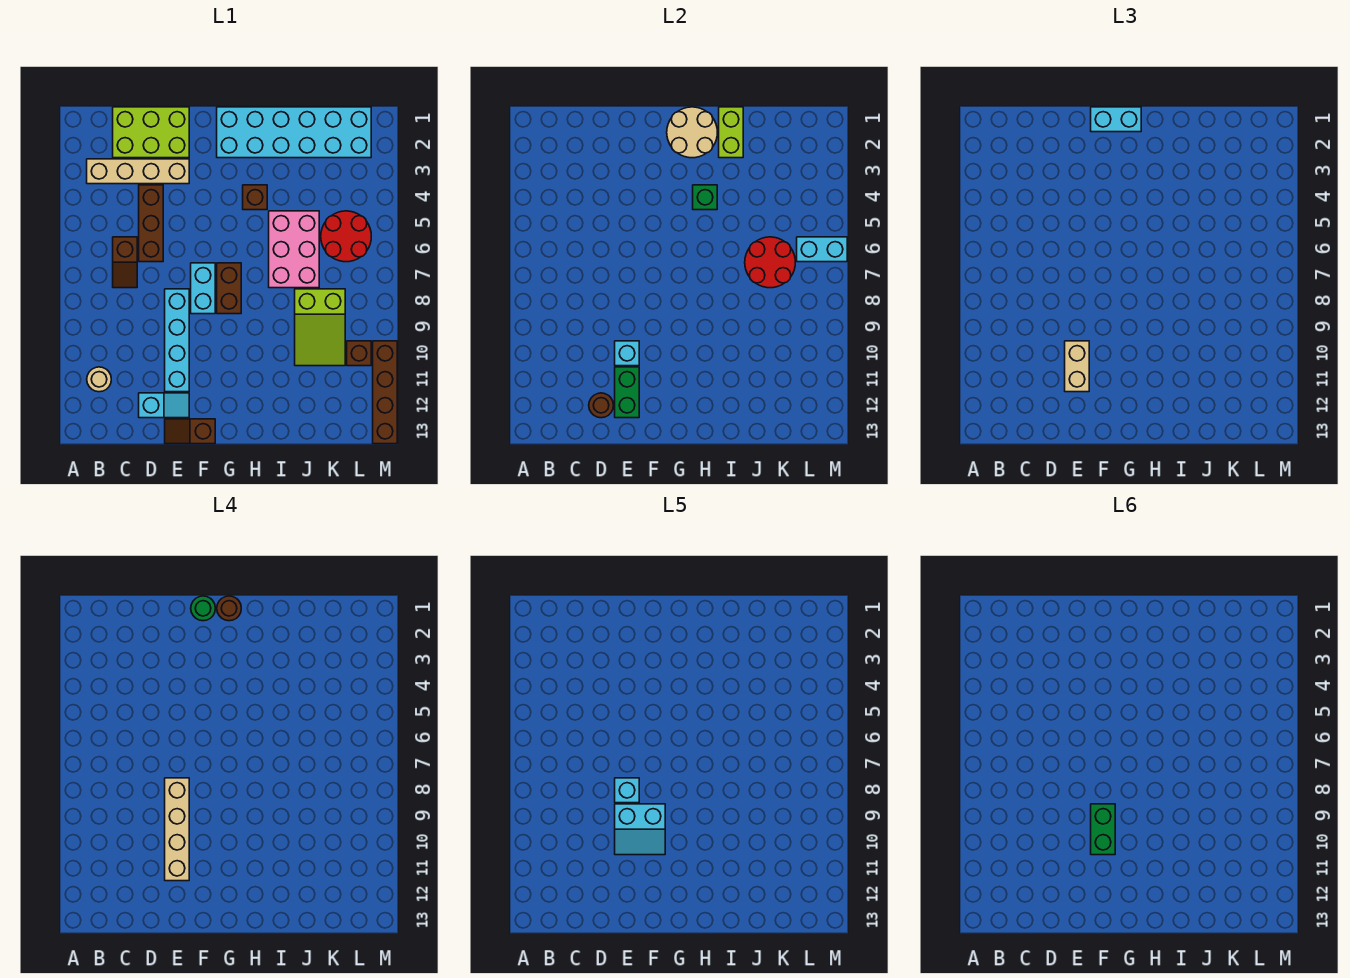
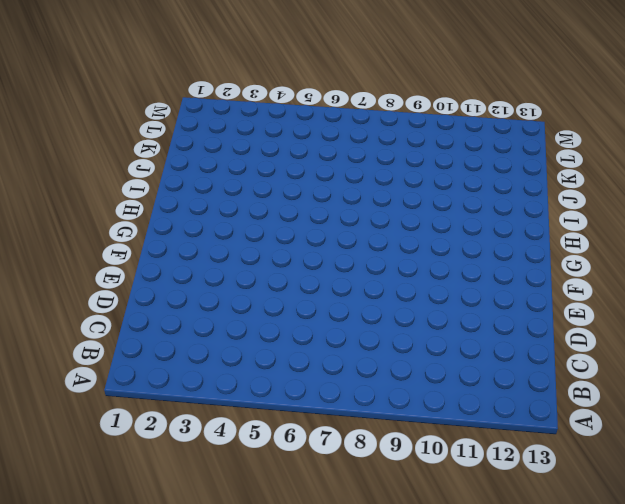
none -> tan brick B3:E3 level 1
none -> tan round brick B11 level 1
none -> lime brick C1:E2 level 1
none -> brown slope C6:C7 level 1 top 6

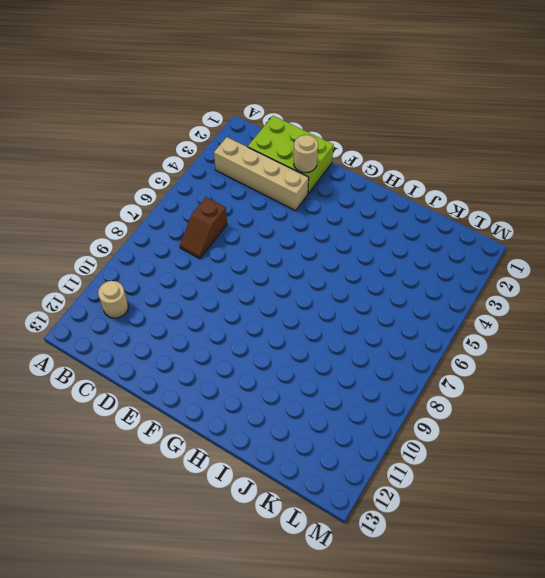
tan round brick E2 level 2 -> none
none -> brown brick D4:D6 level 1
none -> cyan slope D12:E12 level 1 top D
none -> cyan brick E8:E11 level 1
none -> brown slope E13:F13 level 1 top F

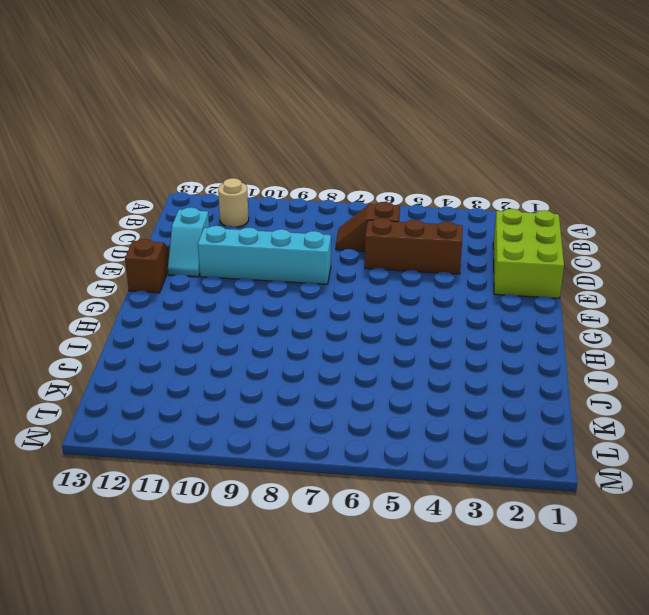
none -> tan brick B3:E3 level 1
none -> cyan brick F7:F8 level 1
none -> cyan brick G1:L2 level 1
none -> brown brick G7:G8 level 1

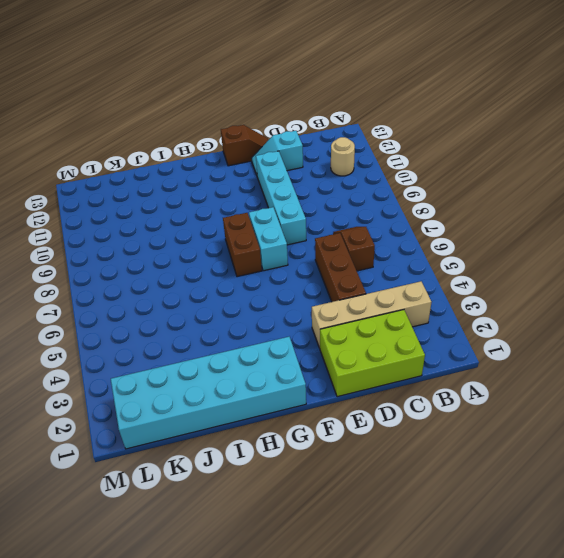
none -> brown brick H4 level 1
none -> pink brick I5:J7 level 1
none -> lime slope J8:K10 level 1 top 8
none -> red round brick K5:L6 level 1

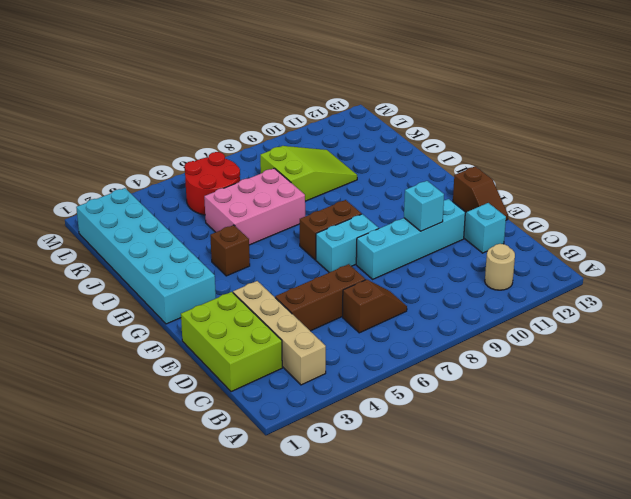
none -> brown brick L10 level 1
none -> brown brick M10:M13 level 1
none -> brown round brick D12 level 2
none -> green brick E11:E12 level 2

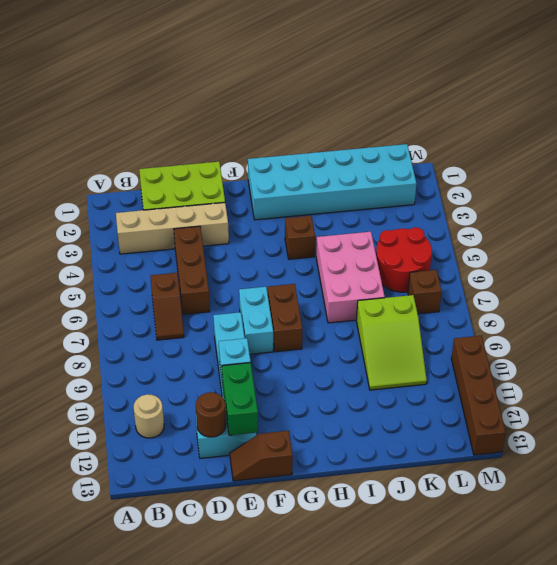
brown brick L7 level 1 -> brown brick L10 level 1
none -> tan round brick G1:H2 level 2
none -> green brick H4 level 2
none -> lime brick I1:I2 level 2
none -> red round brick J6:K7 level 2

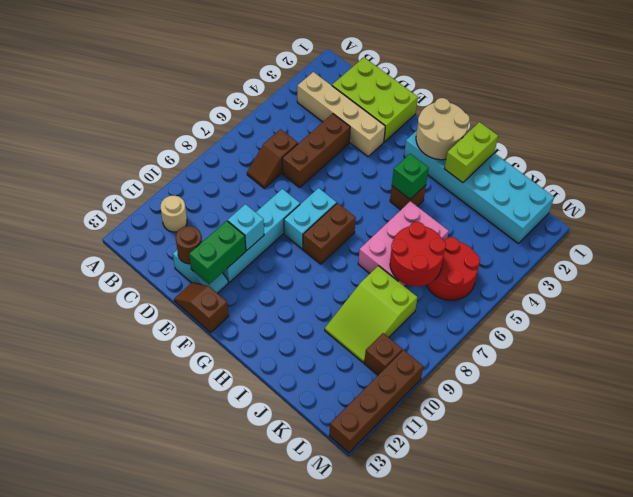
none -> cyan brick L6:M6 level 2
none -> tan brick E10:E11 level 3
none -> cyan brick F1:G1 level 3
none -> tan brick E8:E11 level 4

